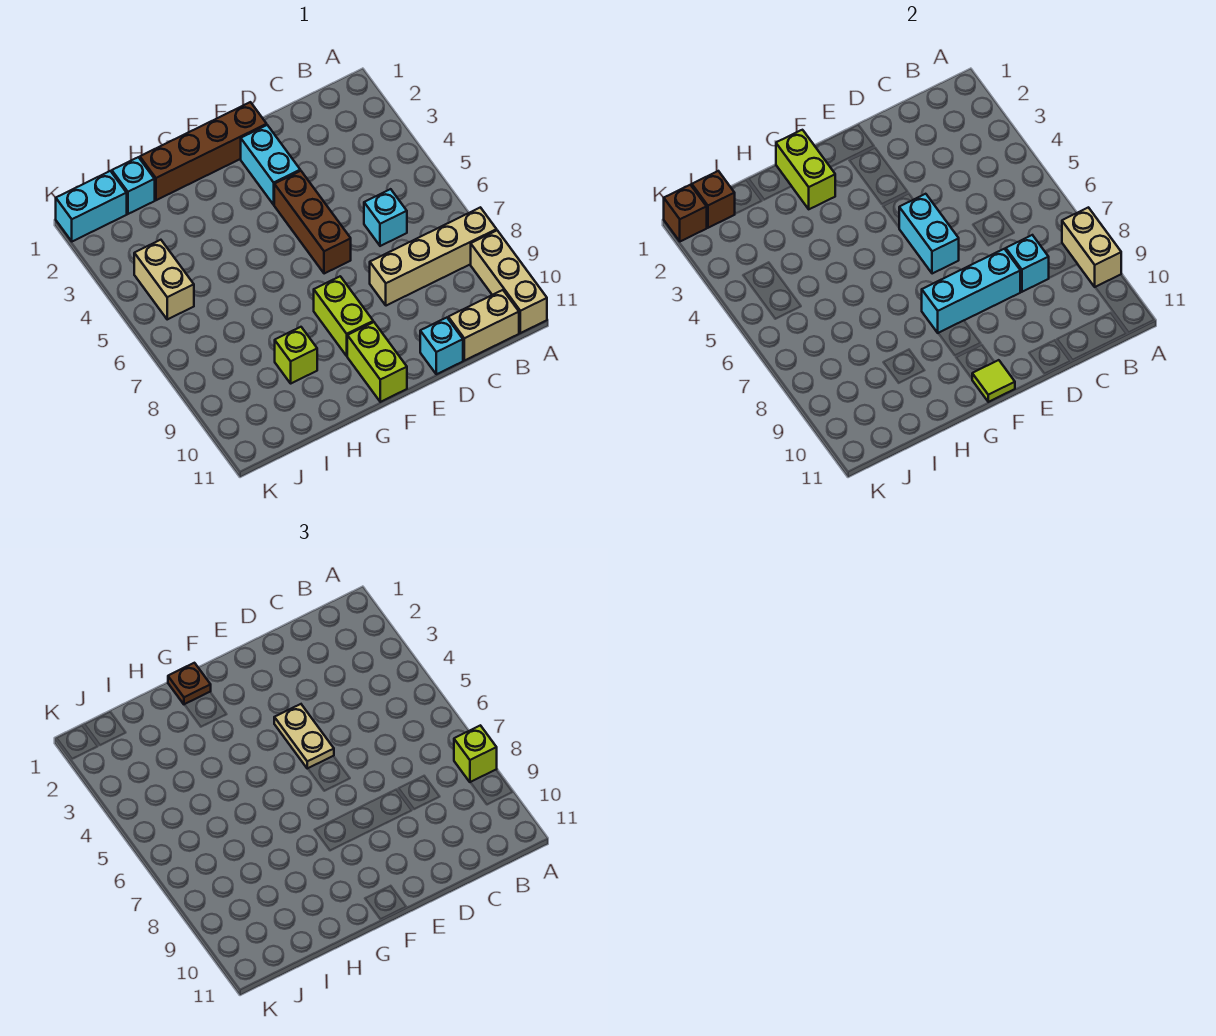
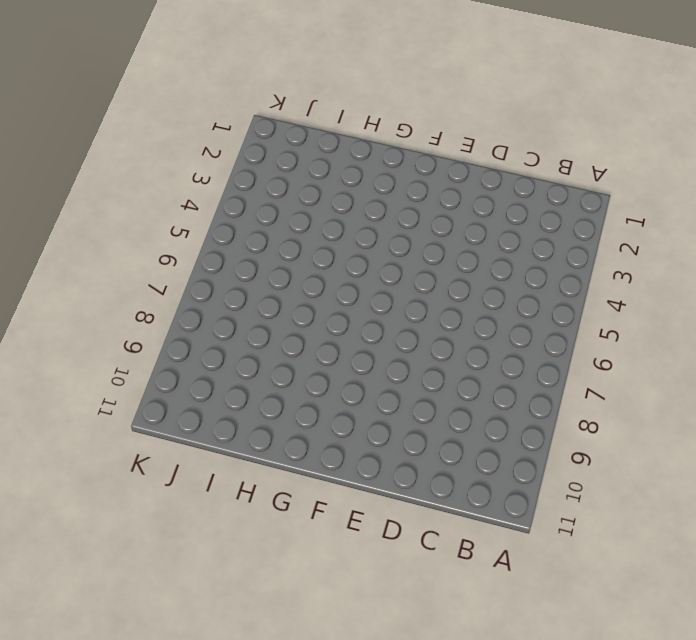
none -> tan brick A8:D8 level 1
none -> tan brick A9:A11 level 1
none -> tan brick B11:C11 level 1

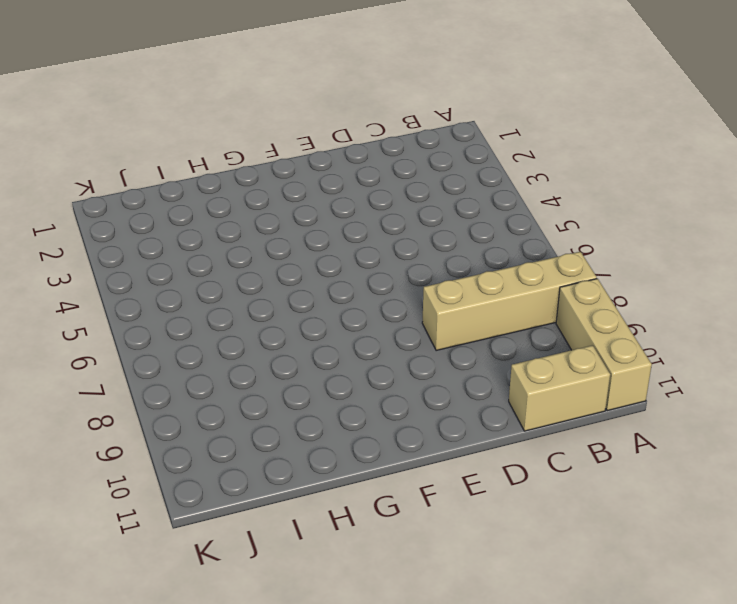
none -> cyan brick C6 level 1
none -> cyan brick D11 level 1
none -> brown brick E1:H1 level 1

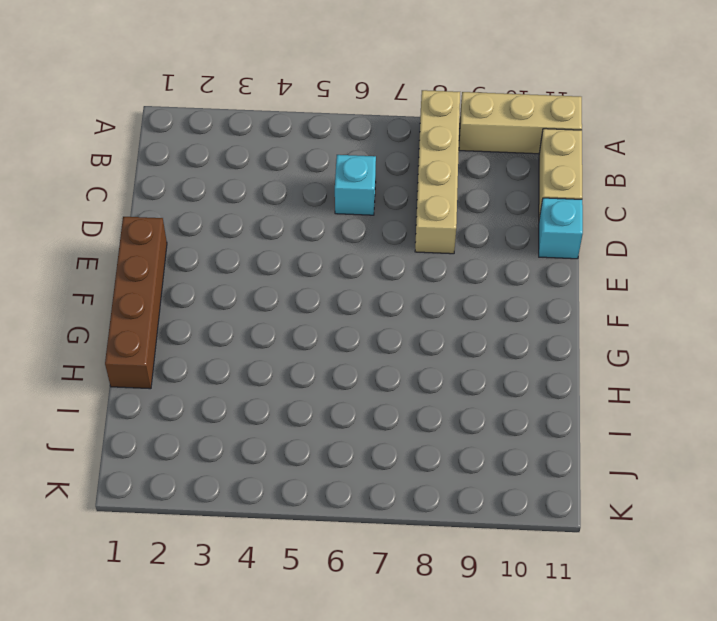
none -> cyan brick E2:E3 level 1
none -> brown brick E4:E6 level 1
none -> lime brick F8:F9 level 1

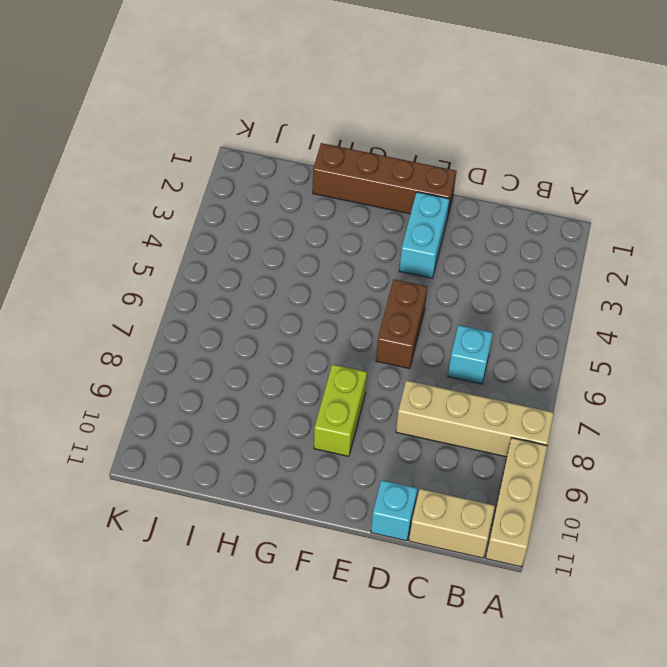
brown brick E5:E6 level 1 -> brown brick E4:E6 level 1
none -> lime brick F10:F11 level 1
none -> lime brick H9 level 1
none -> cyan brick I1 level 1

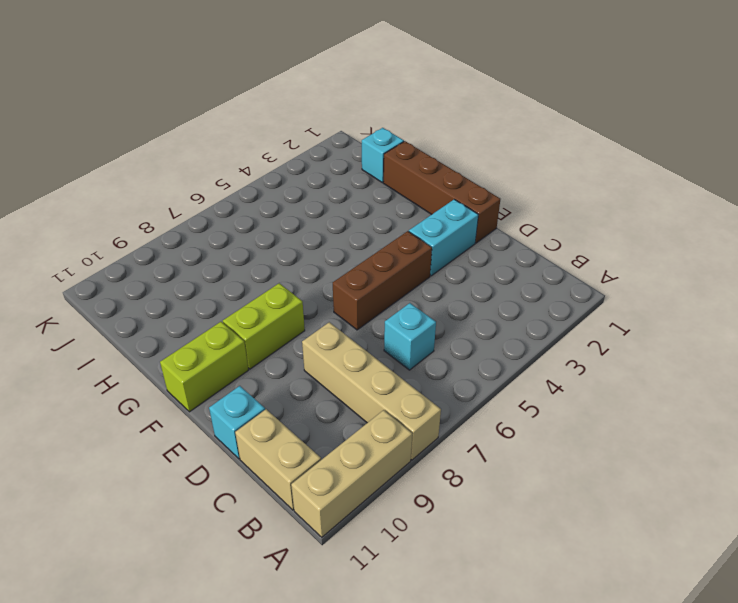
none -> lime brick H9 level 1
none -> cyan brick J1:K1 level 1
none -> tan brick J4:J5 level 1

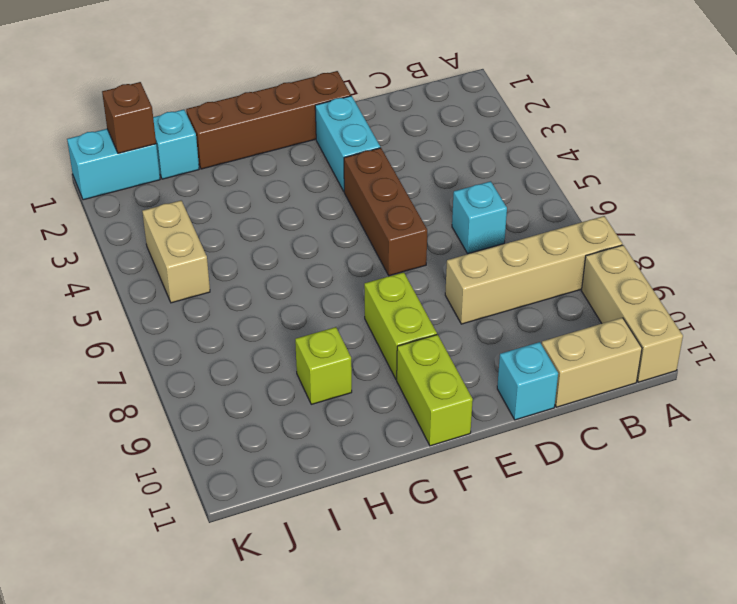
none -> tan brick A8:A9 level 2
none -> cyan brick C8 level 2
none -> cyan brick D8:F8 level 2

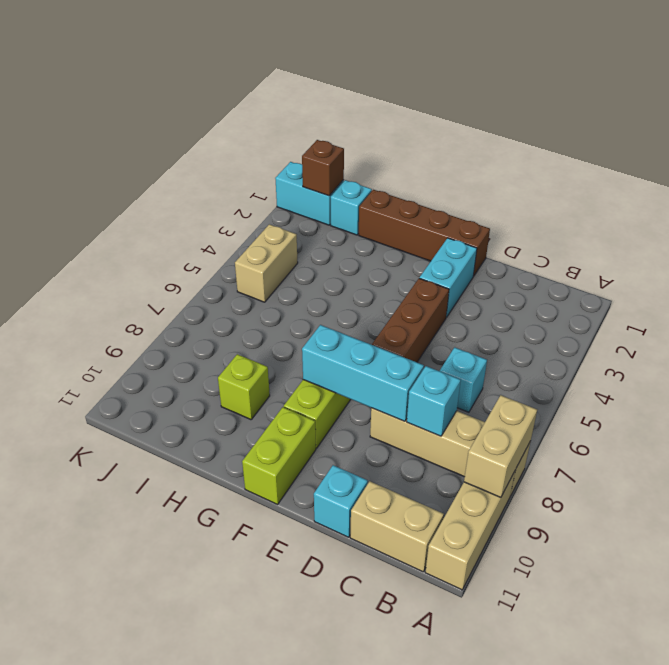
none -> cyan brick E5:E6 level 2
none -> lime tile F11 level 2
none -> lime brick G1:G2 level 2

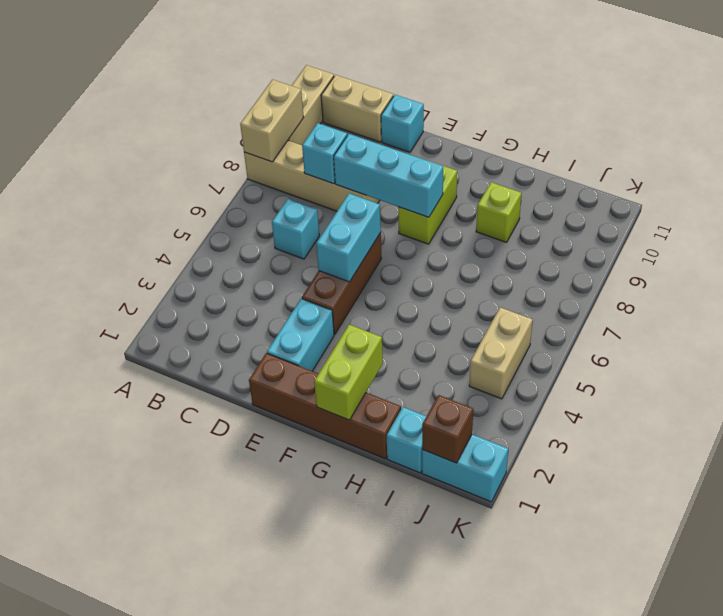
none -> lime brick F10:F11 level 1
none -> lime tile F11 level 2
none -> brown brick K1 level 2

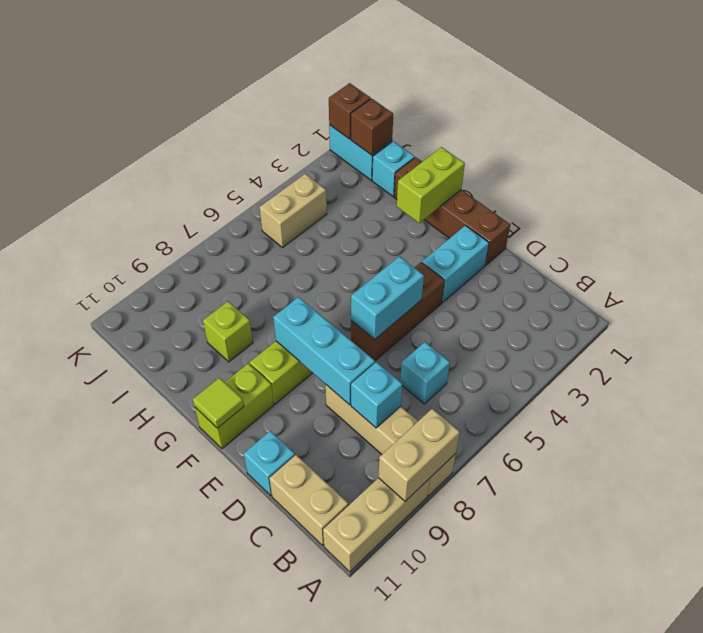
none -> lime brick A8 level 3
none -> tan plate E4:E5 level 3
none -> brown plate G1 level 3

